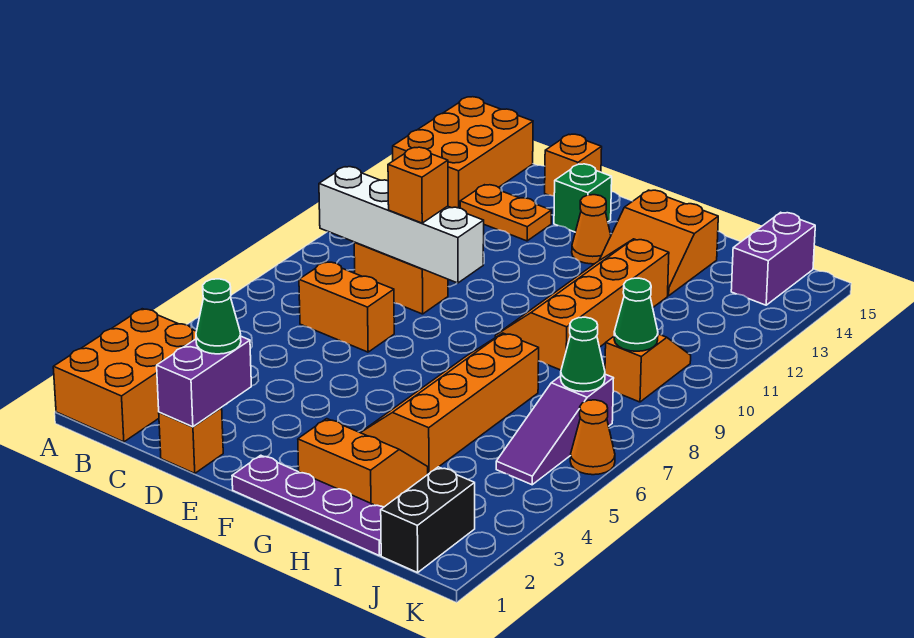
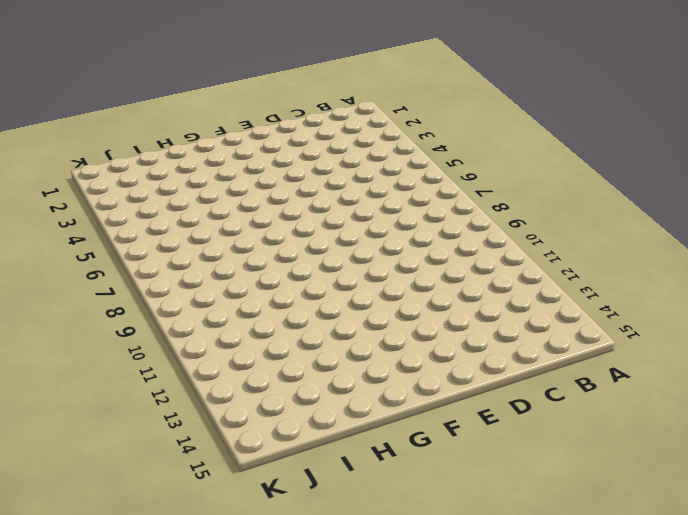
none -> orange brick A1:B3 level 1
none -> orange brick A13:B15 level 1
none -> orange brick C7:D7 level 1

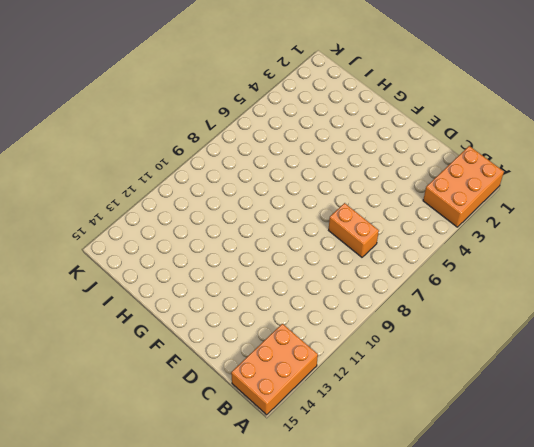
none -> orange brick C9:D9 level 1
none -> orange plate C13:D13 level 1
none -> orange brick D1 level 1

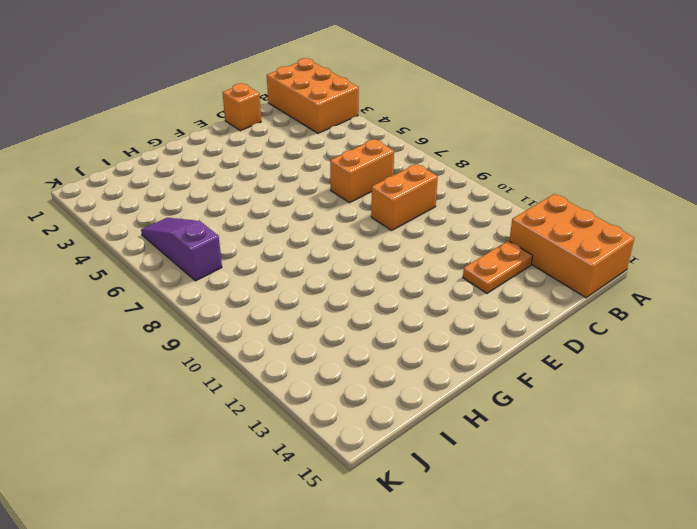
none -> orange brick D15 level 1
none -> green brick E14 level 1
none -> purple plate F1:I1 level 1

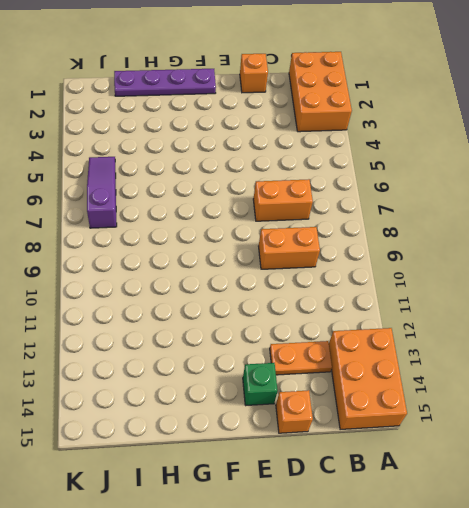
none -> orange cone F13 level 1
none -> orange slope G2:H3 level 1 top 2
none -> orange slope G4:H7 level 1 top H

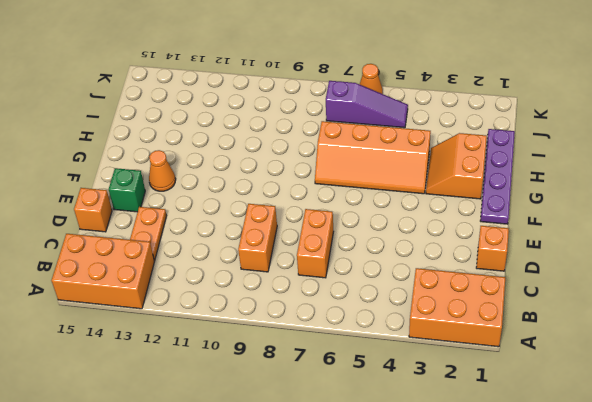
none -> orange slope G9:H12 level 1 top H
none -> orange slope G13:H14 level 1 top 14
none -> black brick J1:J2 level 1

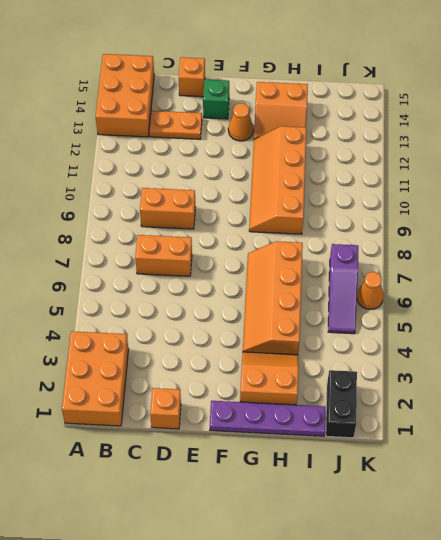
none -> orange slope J9:J10 level 1 top 9
none -> purple brick J14:J15 level 1
none -> white brick B9:E9 level 2

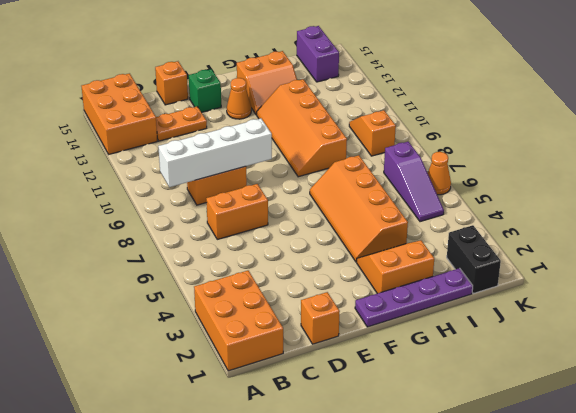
none -> purple brick D1:D2 level 2
none -> green cone J7 level 2
none -> green cone J9 level 2

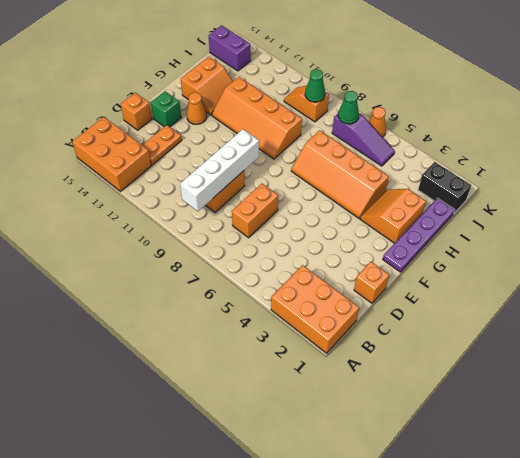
none -> purple brick D1:D2 level 2
none -> green cone D2 level 3
none -> orange brick D9 level 3

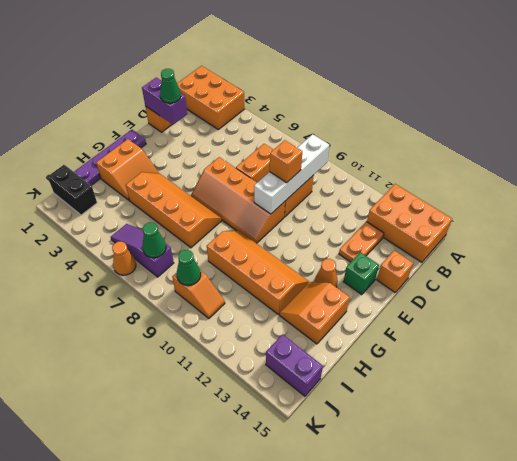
orange slope E6:F9 level 1 top E -> none

